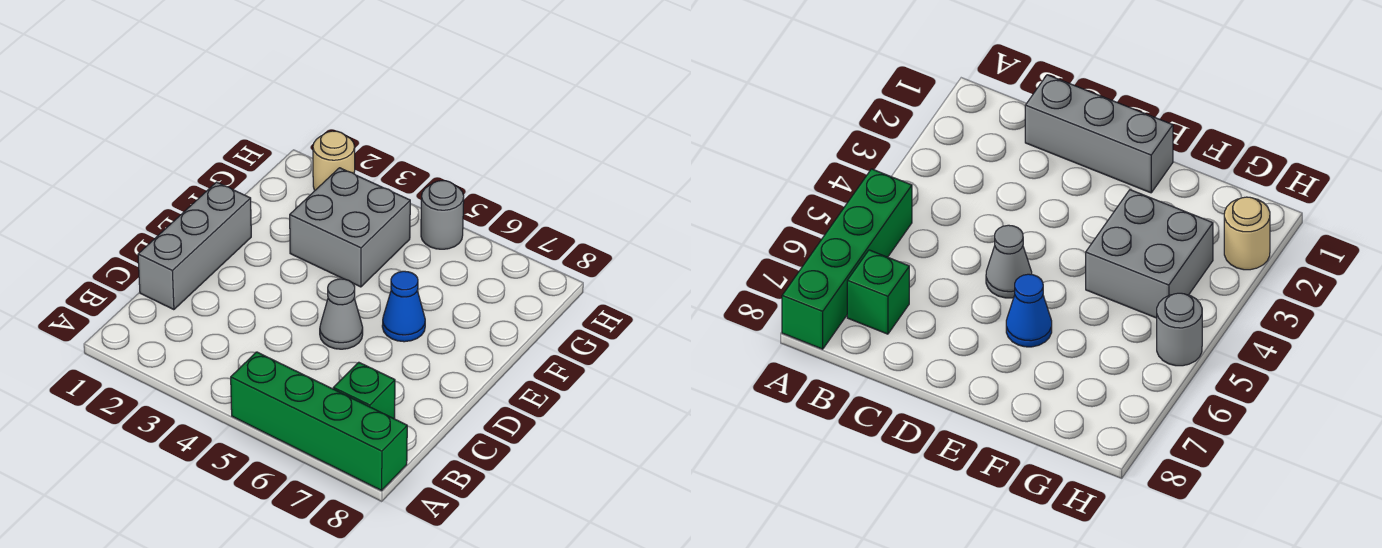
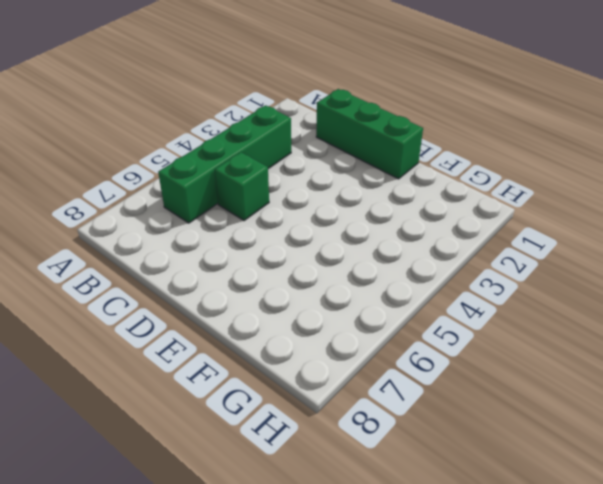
green brick B3:B6 level 1 -> green brick A5:A8 level 1
green brick C1:E1 level 1 -> grey brick C1:E1 level 1
green brick C5 level 1 -> green brick B7 level 1
none -> grey cone D5 level 1
none -> blue cone E6 level 1

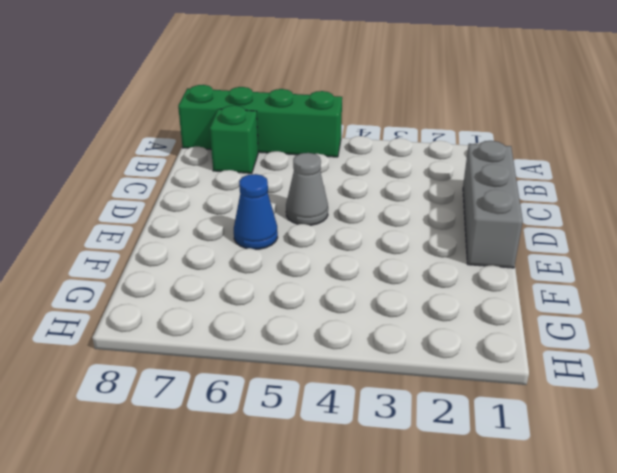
none -> grey brick F3:G4 level 1
none -> tan round brick H2 level 1

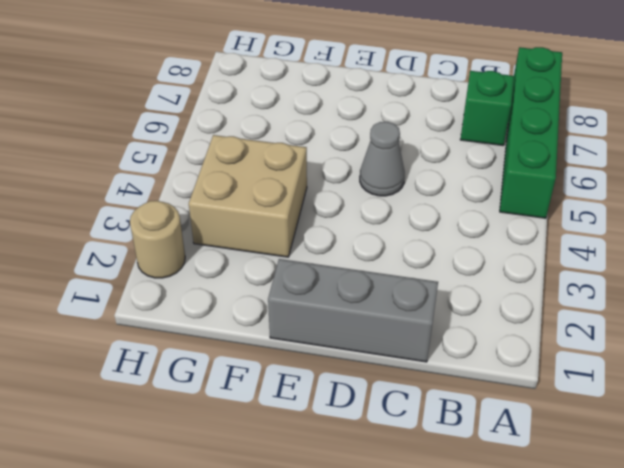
tan brick F3:G4 level 1 -> grey brick F3:G4 level 1
none -> blue cone E6 level 1
none -> grey round brick H5 level 1

